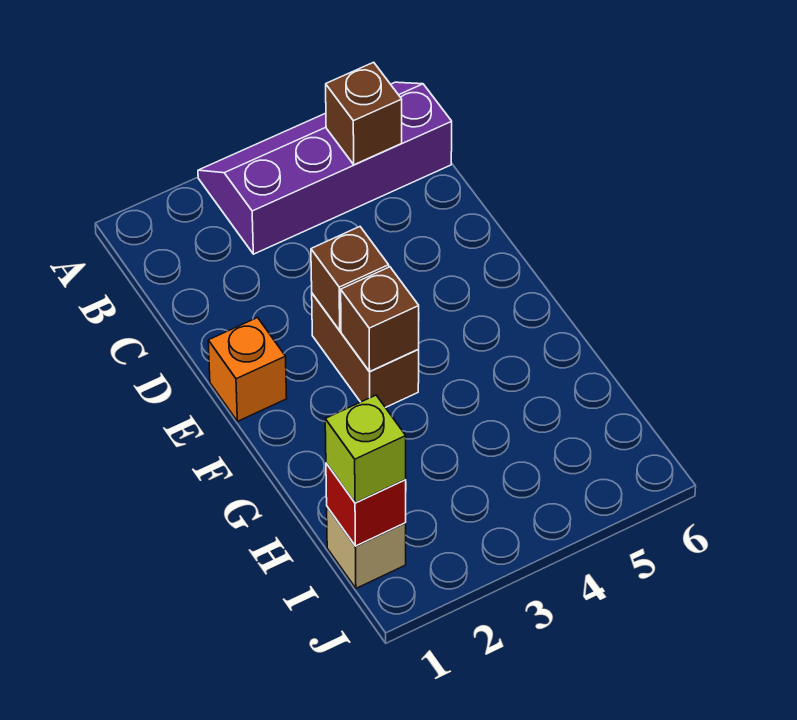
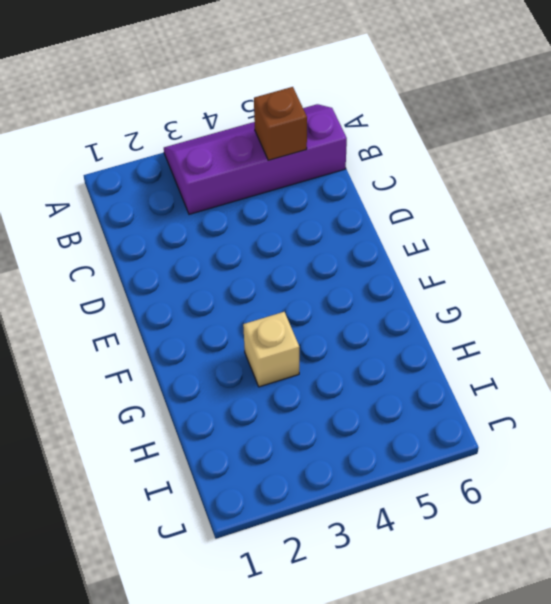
tan brick G3 level 1 -> tan brick I1 level 1
none -> orange brick E1 level 1
none -> brown brick E3:F3 level 1

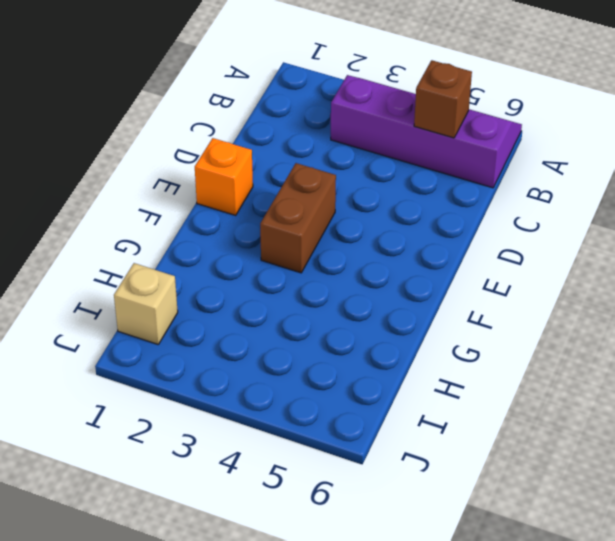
none -> brown brick E3 level 2
none -> brown brick F3 level 2

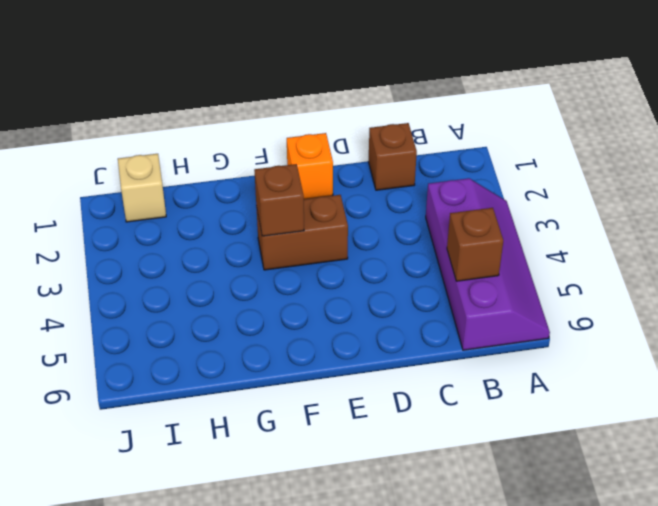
brown brick C1 level 1 -> brown brick E3 level 2
none -> red brick I1 level 2
none -> lime brick I1 level 3

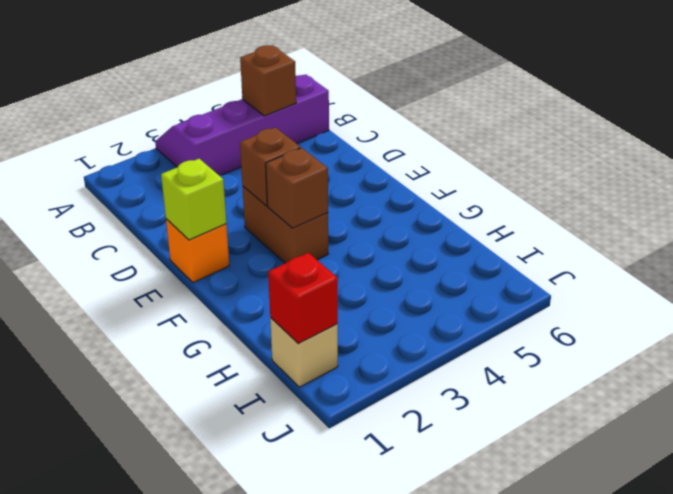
lime brick E1 level 2 -> lime brick I1 level 3

